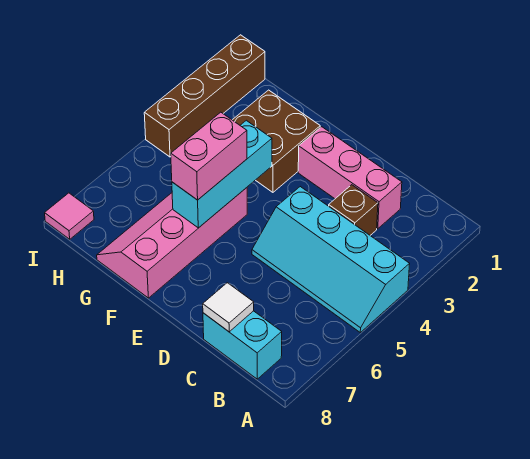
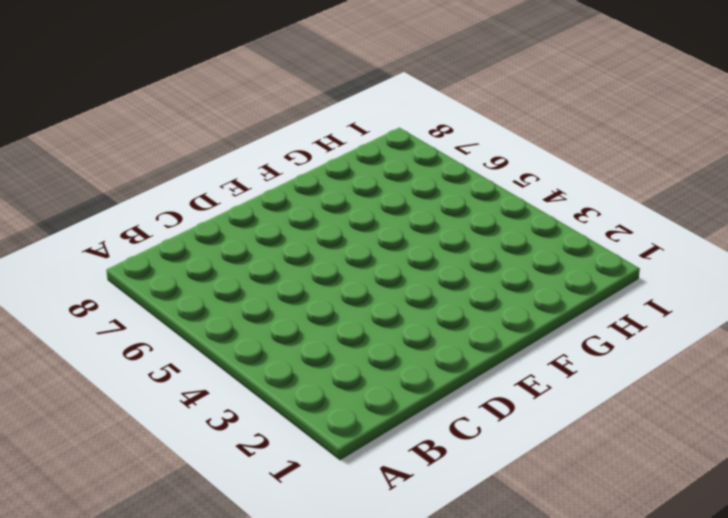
none -> cyan slope A4:D5 level 1 top 4
none -> cyan brick B8:C8 level 1

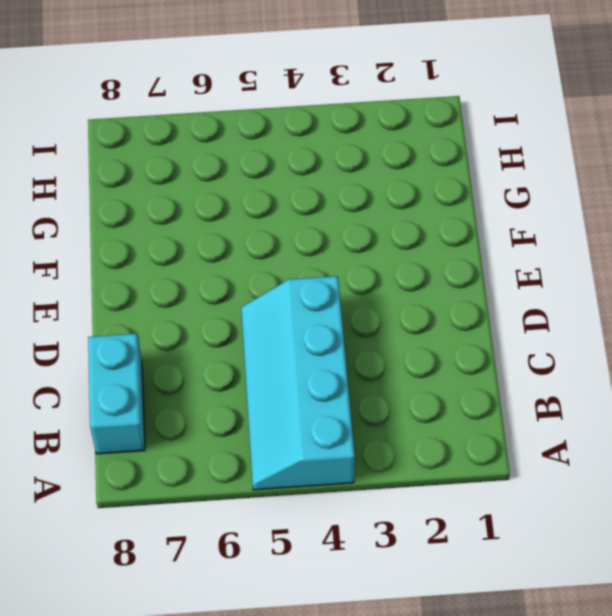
none -> pink brick C2:E2 level 1
none -> brown brick C3 level 1

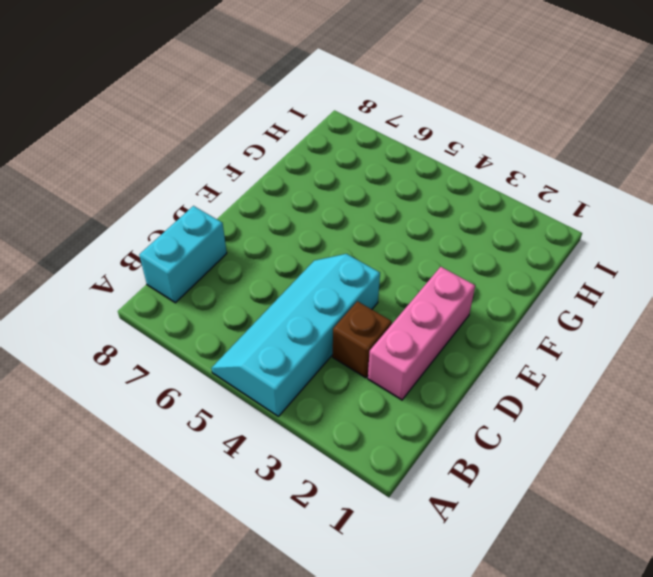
none -> brown brick F2:G3 level 1
none -> pink slope F5:G8 level 1 top F

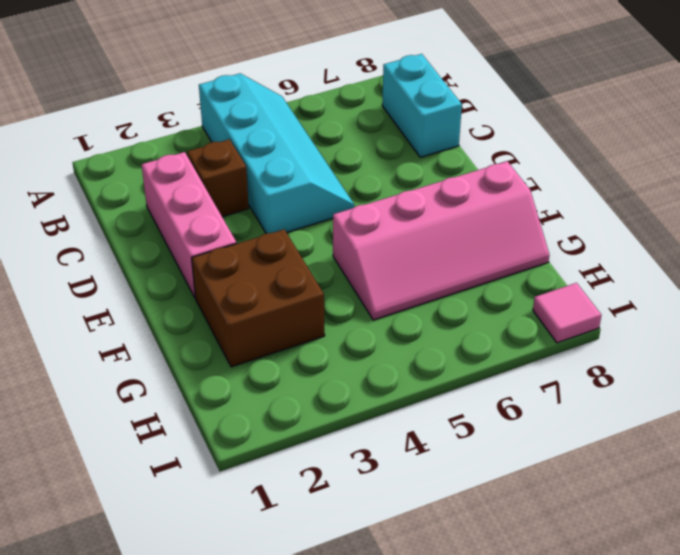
none -> brown brick I1:I4 level 1
none -> white tile C8 level 2

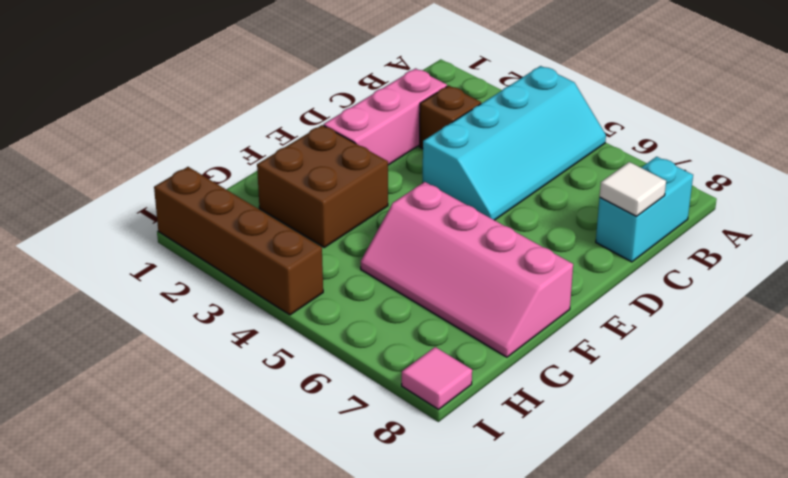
none -> cyan brick F4:F6 level 2
none -> pink brick F5:F6 level 3

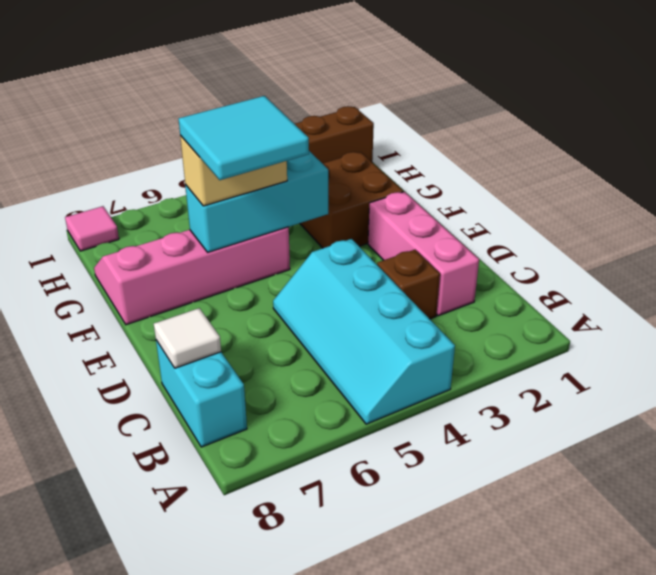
cyan tile E5:F6 level 4 -> none
tan brick F5:F6 level 3 -> pink brick F5:F6 level 3

